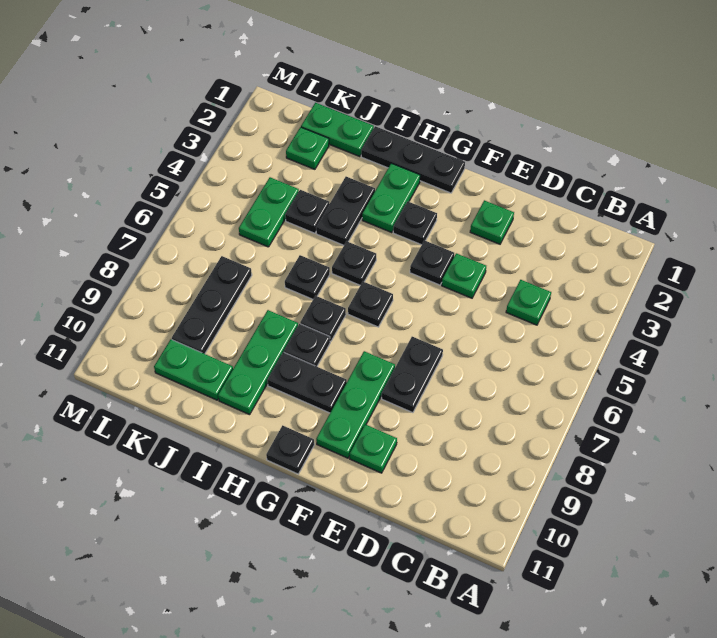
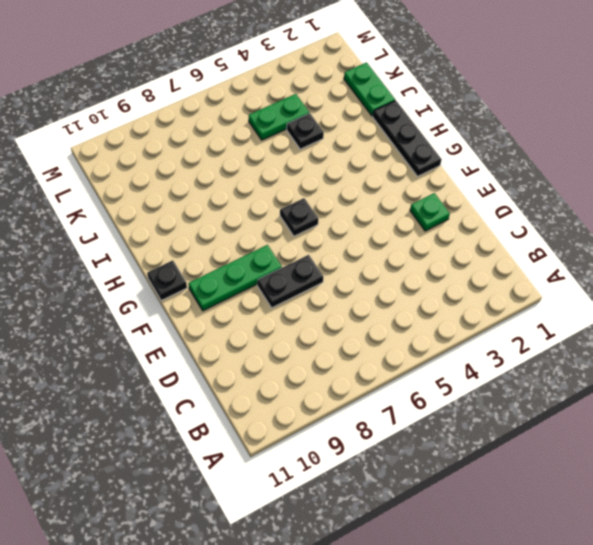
none -> green plate C4 level 1
none -> green plate E4 level 1
none -> green plate E10 level 1

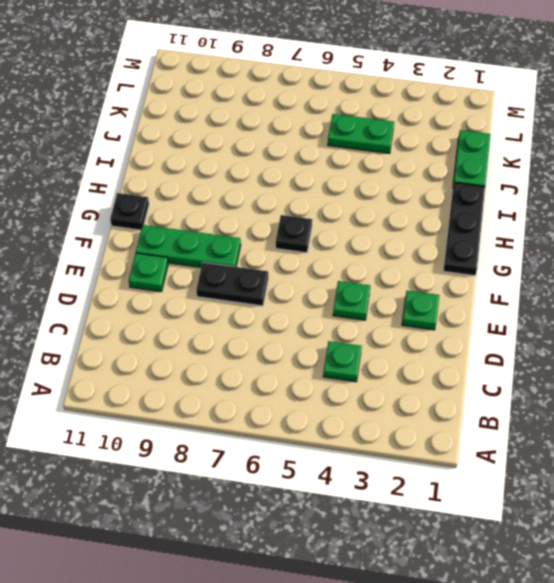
none -> black plate F4 level 1
none -> black plate G3 level 1
none -> black plate G9:H9 level 1

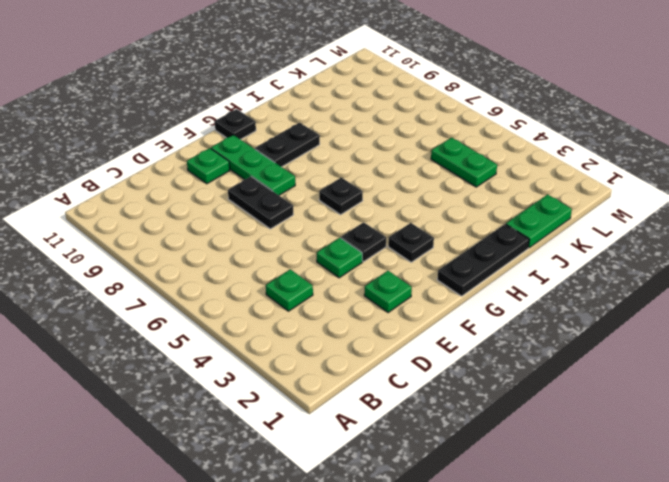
none -> green plate H2:H3 level 1
none -> black plate H5 level 1
none -> black plate H7 level 1

